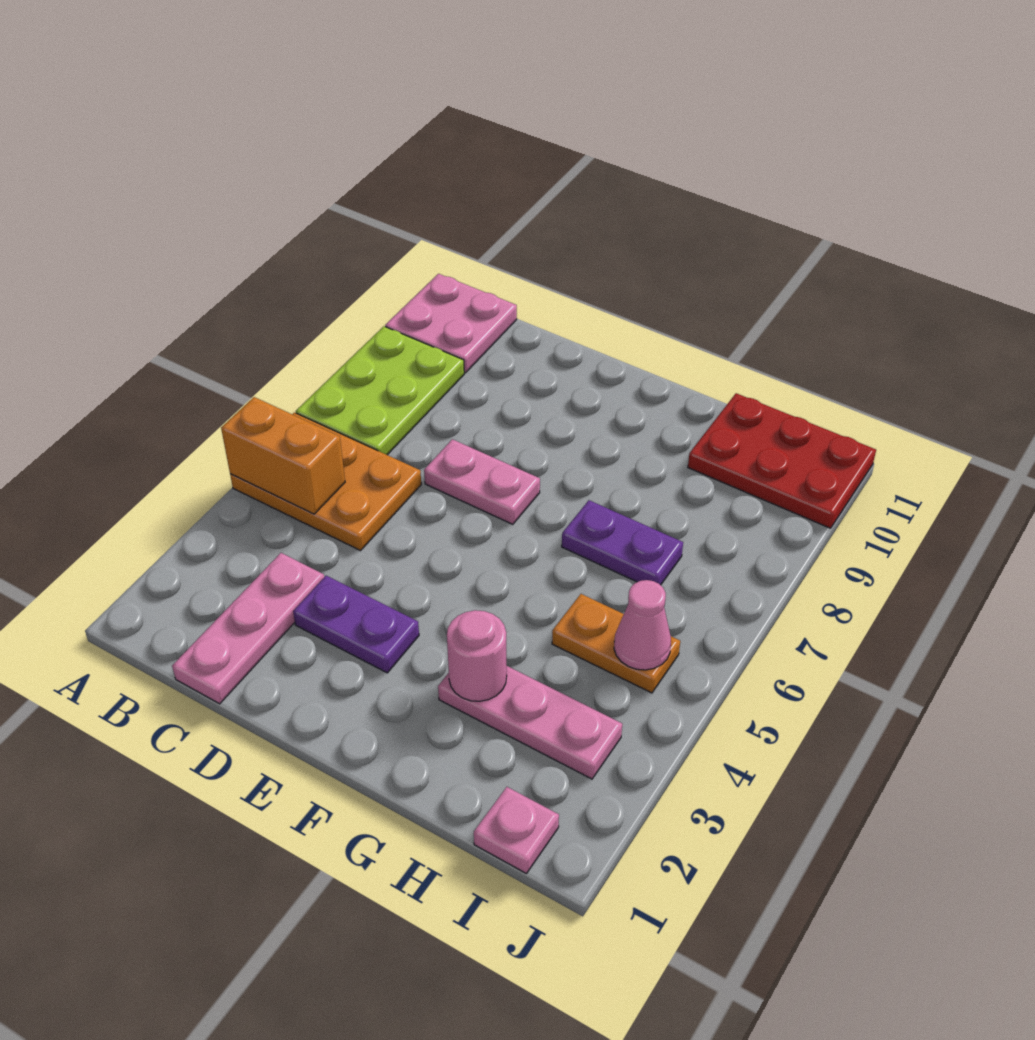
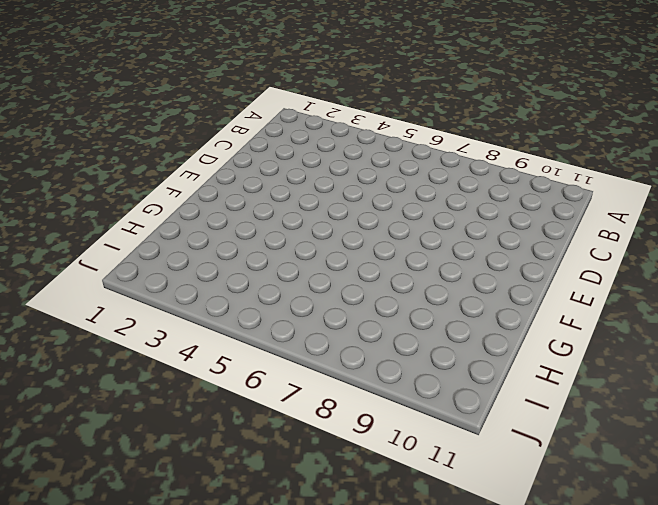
none -> orange plate A5:C6 level 1
none -> lime plate A7:B9 level 1
none -> pink plate A10:B11 level 1

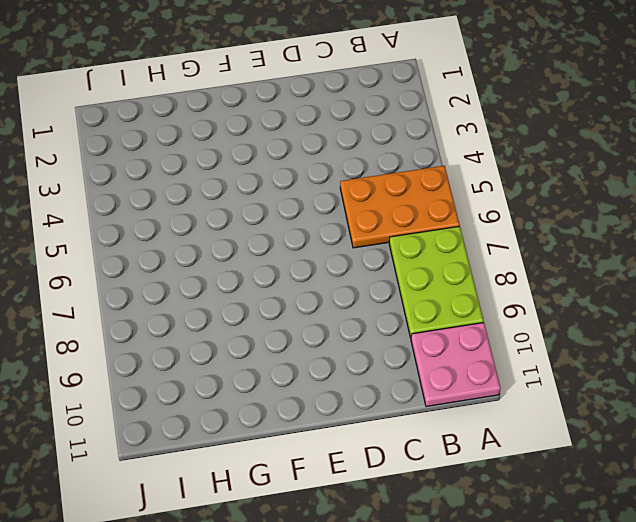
none -> pink plate C1:C3 level 1
none -> purple plate D3:E3 level 1
none -> pink plate D7:E7 level 1

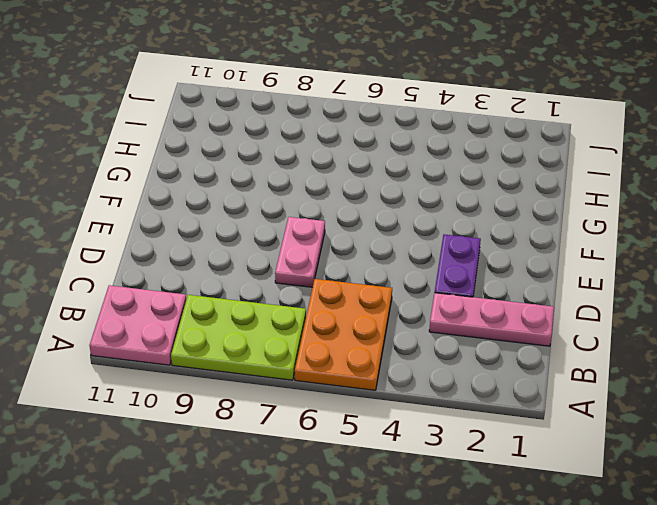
none -> pink plate G3:I3 level 1
none -> purple plate G7:H7 level 1
none -> orange plate H5:I5 level 1

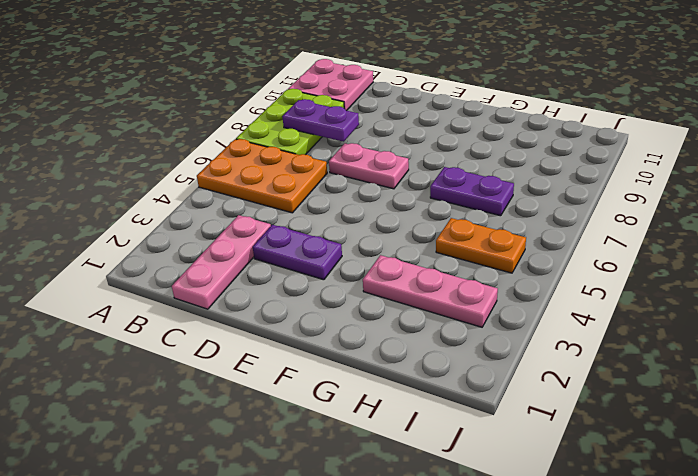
purple plate B8:C8 level 2 -> none
none -> red plate H10:J11 level 1
none -> pink plate I1 level 1
none -> orange brick A5:B5 level 2

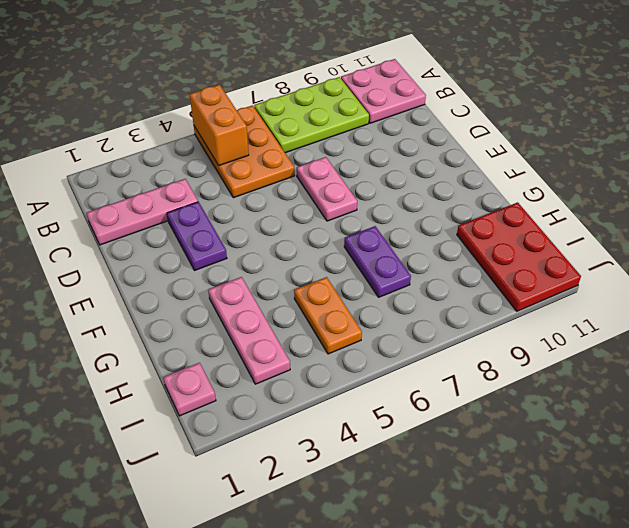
none -> pink round brick G3 level 2
none -> pink cone I5 level 2

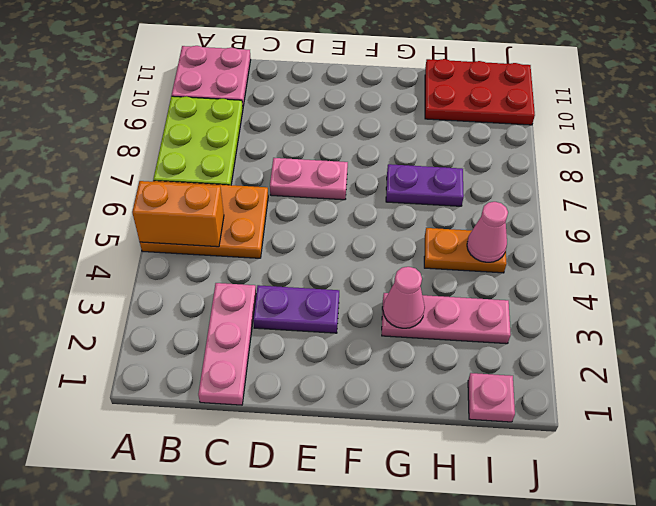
pink cone G3 level 2 -> pink round brick G3 level 2

